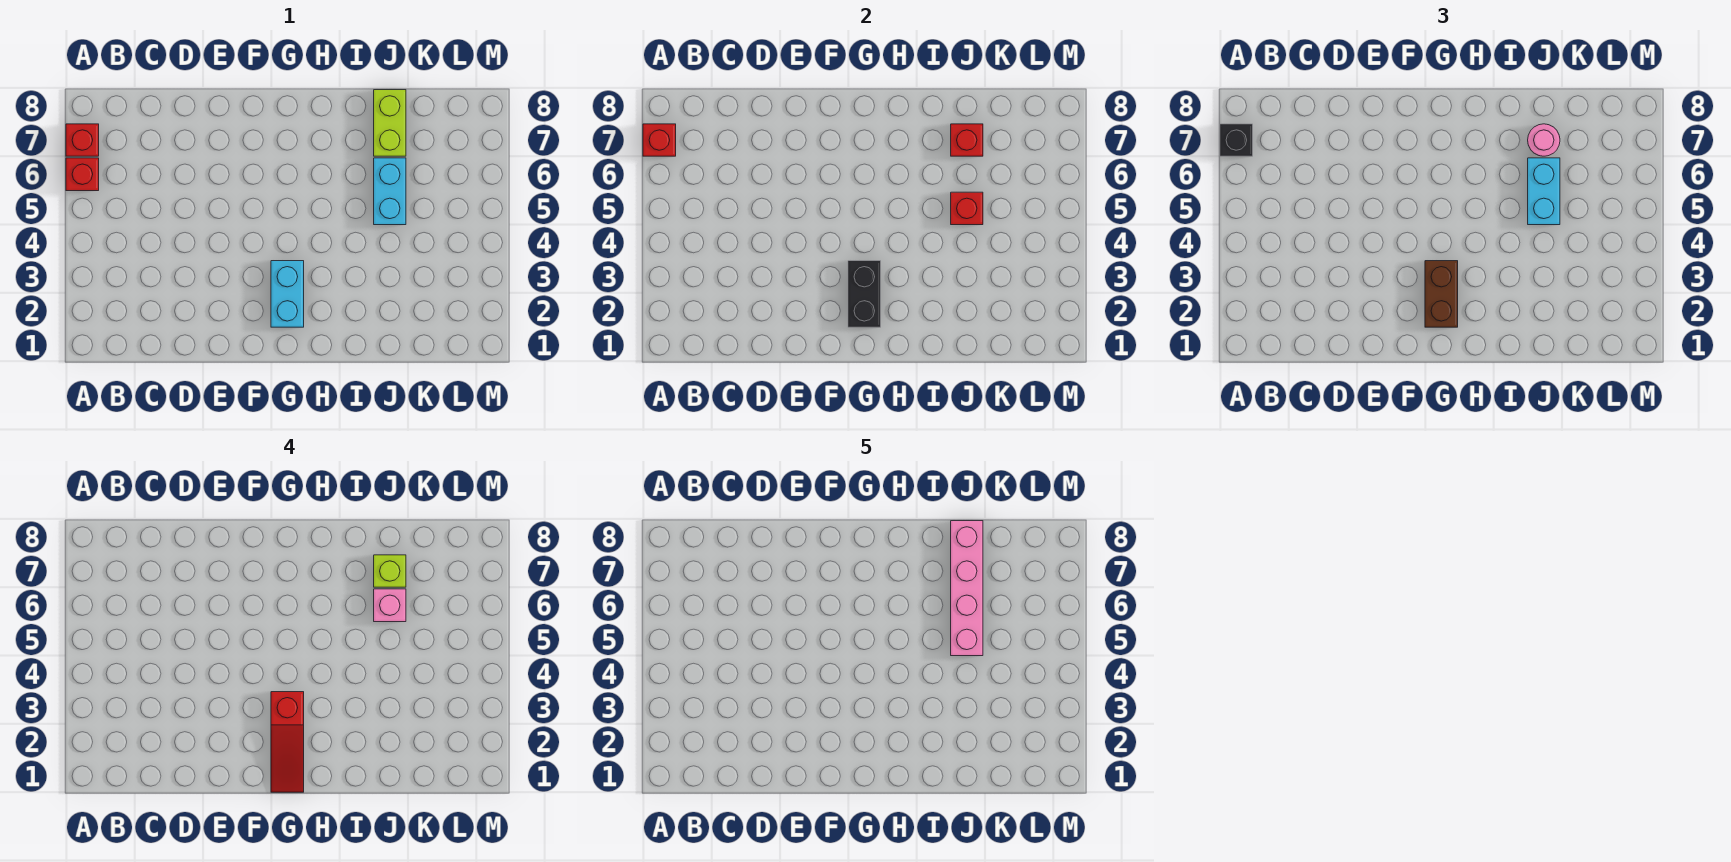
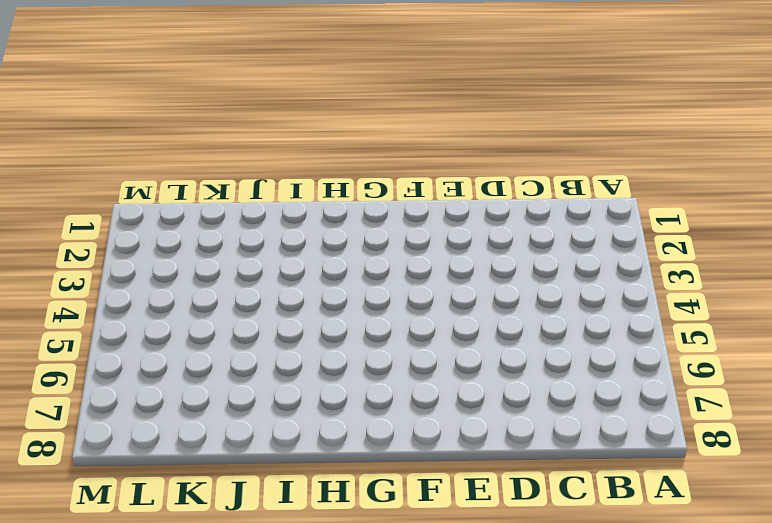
none -> red brick A6 level 1
none -> red brick A7 level 1
none -> cyan brick G2:G3 level 1

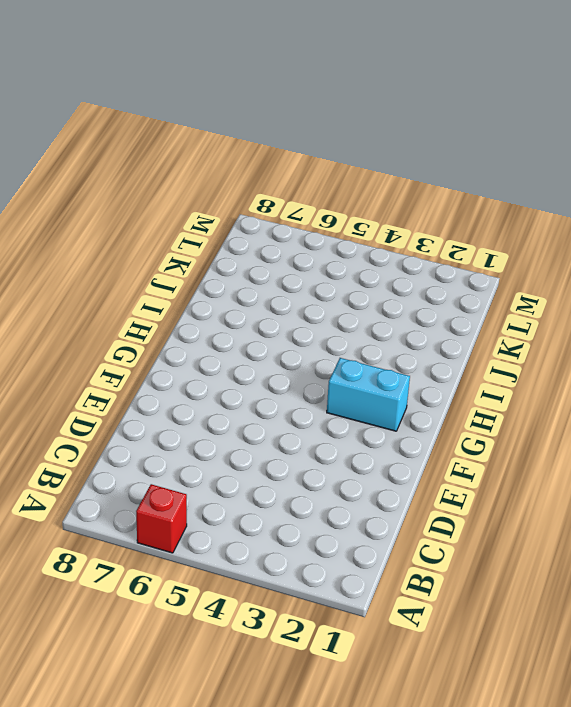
none -> red brick A7 level 1
none -> cyan brick J5:J6 level 1
none -> lime brick J7:J8 level 1

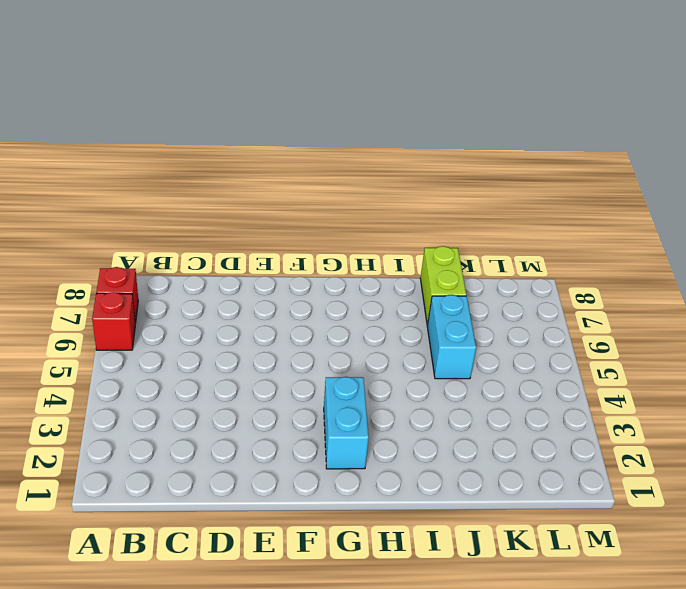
none -> red brick A7 level 2
none -> black brick G2:G3 level 2
none -> red brick J5 level 2

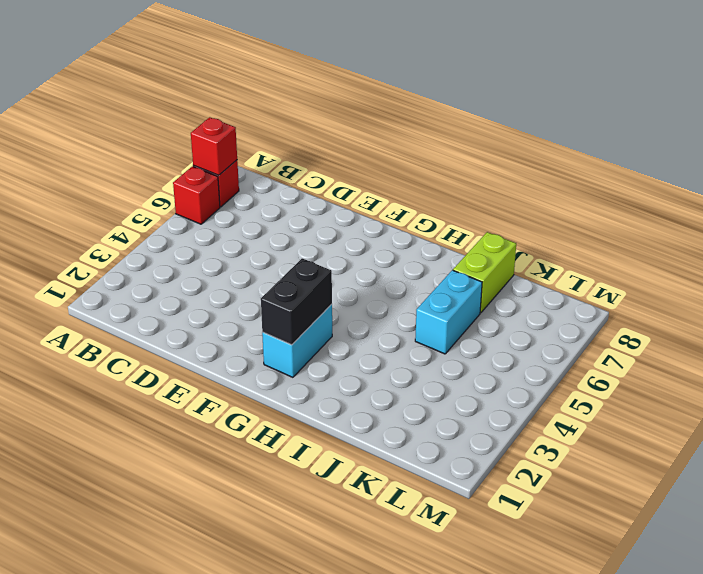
none -> red brick J5 level 2
none -> red brick J7 level 2
none -> black brick A7 level 3

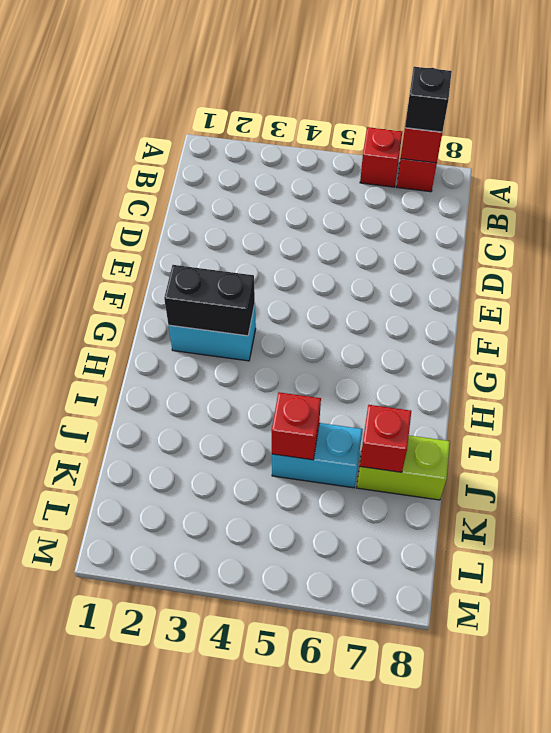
none -> brown brick G2:G3 level 3
none -> cyan brick J5:J6 level 3
none -> pink round brick J7 level 3

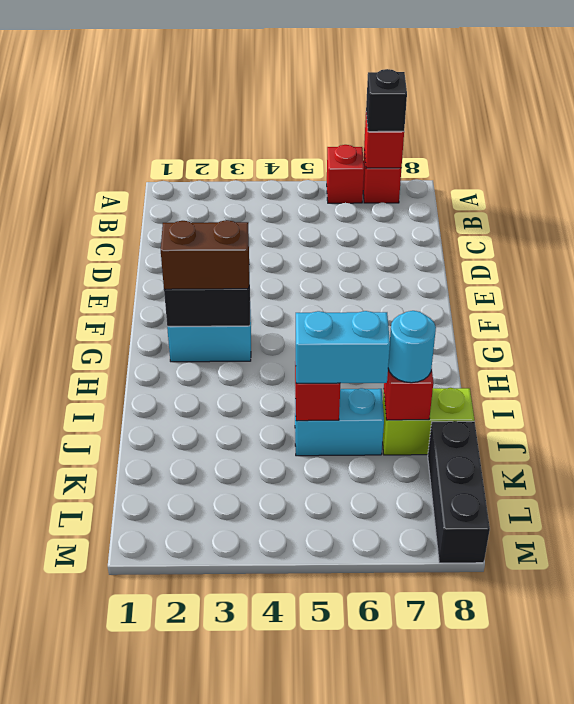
cyan round brick J7 level 3 -> pink round brick J7 level 3
black brick K8:M8 level 1 -> none
none -> red slope G1:G3 level 4 top 3
none -> pink brick J6 level 4
none -> lime brick J7 level 4

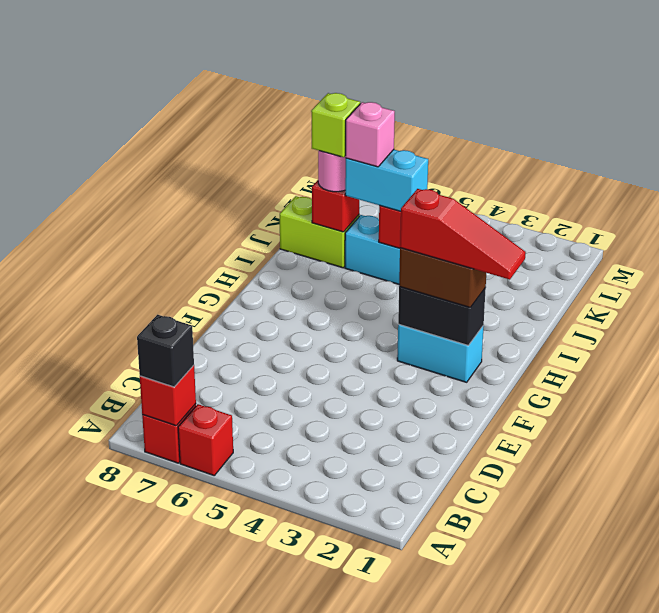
none -> pink brick J5:J8 level 5

